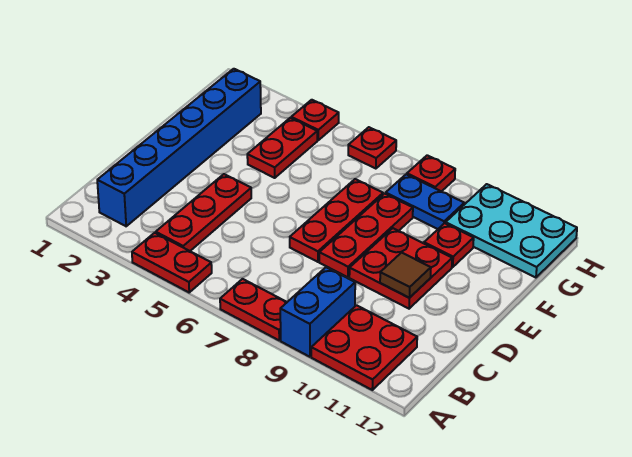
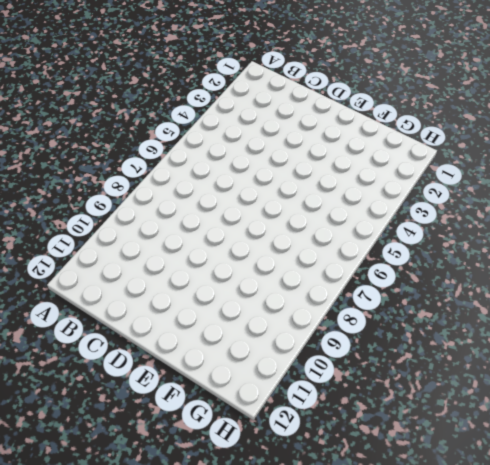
none -> red plate A4:A5 level 1
none -> red plate A7:A8 level 1
none -> blue brick A9:B9 level 1

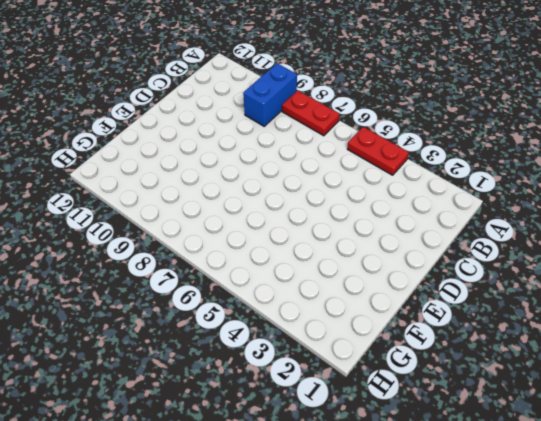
none -> red plate A10:B11 level 1
none -> blue brick B2:G2 level 1
none -> red plate B4:D4 level 1

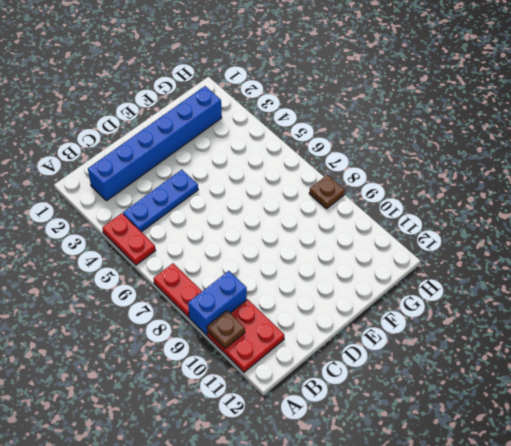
brown plate A10 level 2 -> none
blue plate B4:D4 level 1 -> red plate B4:D4 level 1
brown plate H8 level 1 -> red plate H8 level 1
none -> red plate D7:F7 level 1
none -> red plate D8:F8 level 1
none -> red plate D9:E10 level 1

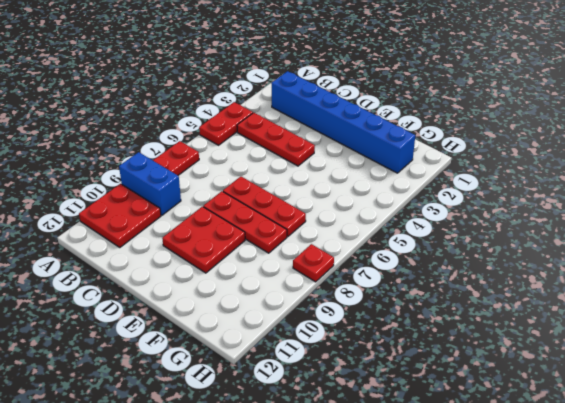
none -> red plate F4:G4 level 1
none -> red plate F10 level 1
none -> blue plate G8:G9 level 1

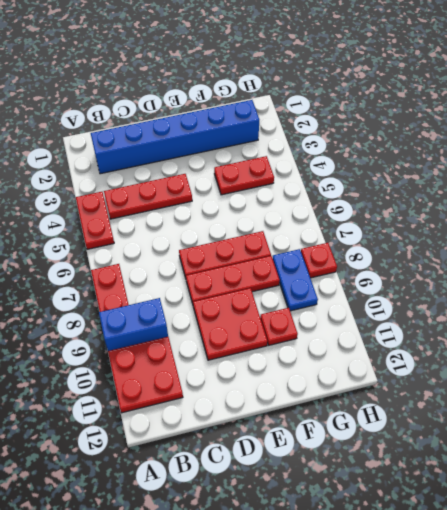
none -> cyan plate G10:H12 level 1
none -> red plate H4 level 1
none -> red plate H6 level 1

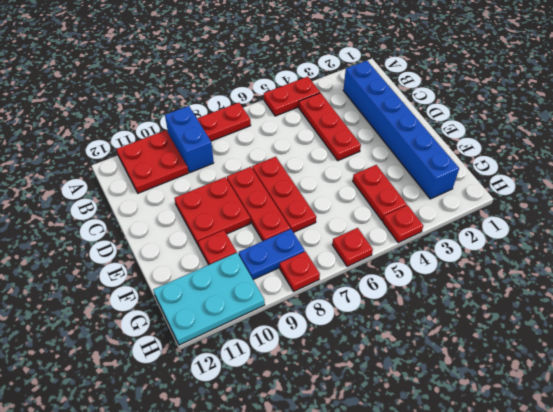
none -> brown tile D10 level 2

